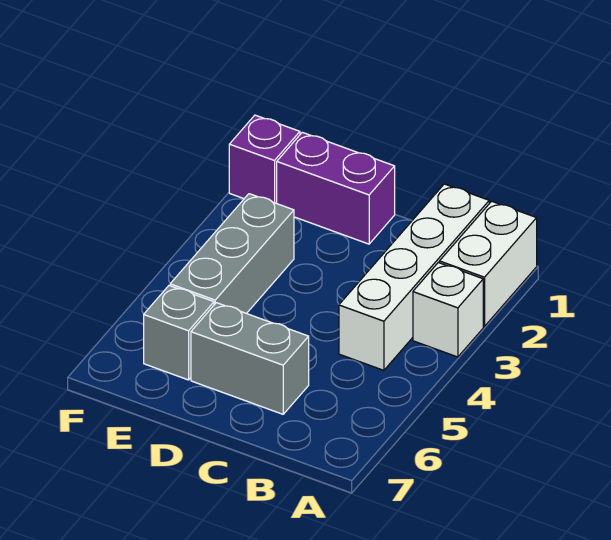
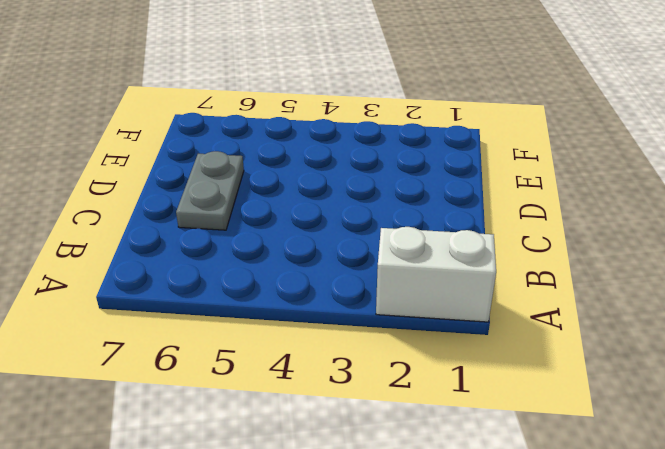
grey plate C6:D6 level 1 -> grey brick C6:D6 level 1
none -> white brick A3 level 1
none -> white brick B1:B4 level 1

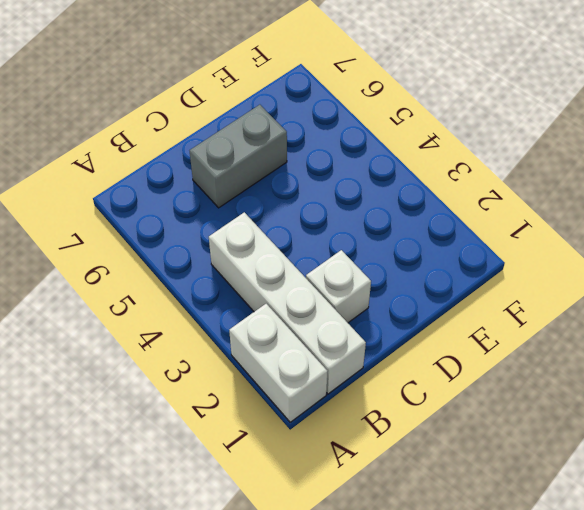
white brick C2 level 1 -> white brick A3 level 1
none -> purple brick D1:E1 level 1
none -> grey brick E3:E5 level 1

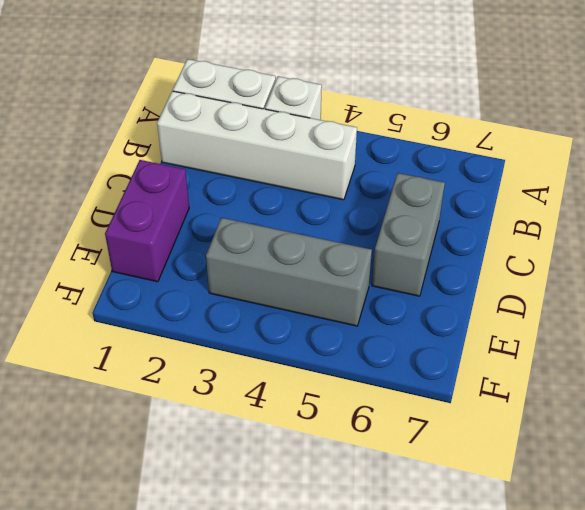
none -> grey brick E6 level 1
none -> purple brick F1 level 1

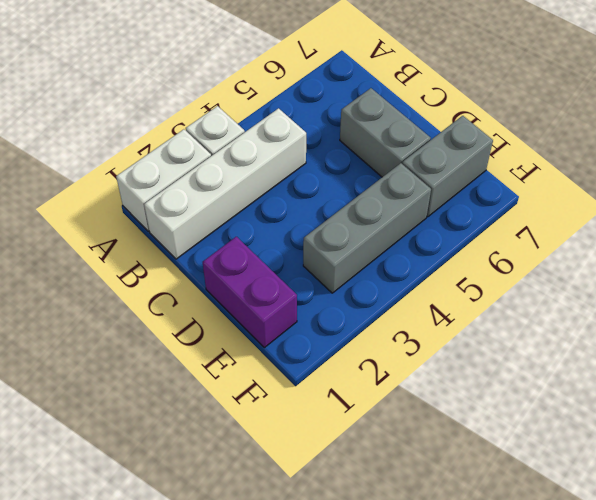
grey brick E6:E7 level 1 -> grey brick E6 level 1
none -> purple brick F1 level 1

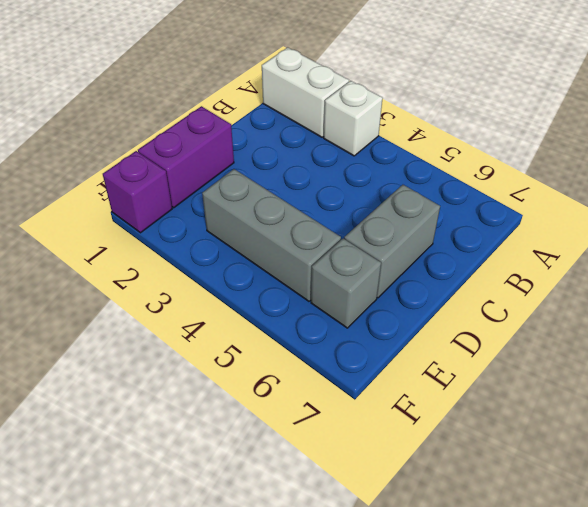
none -> white brick B1:B4 level 1

